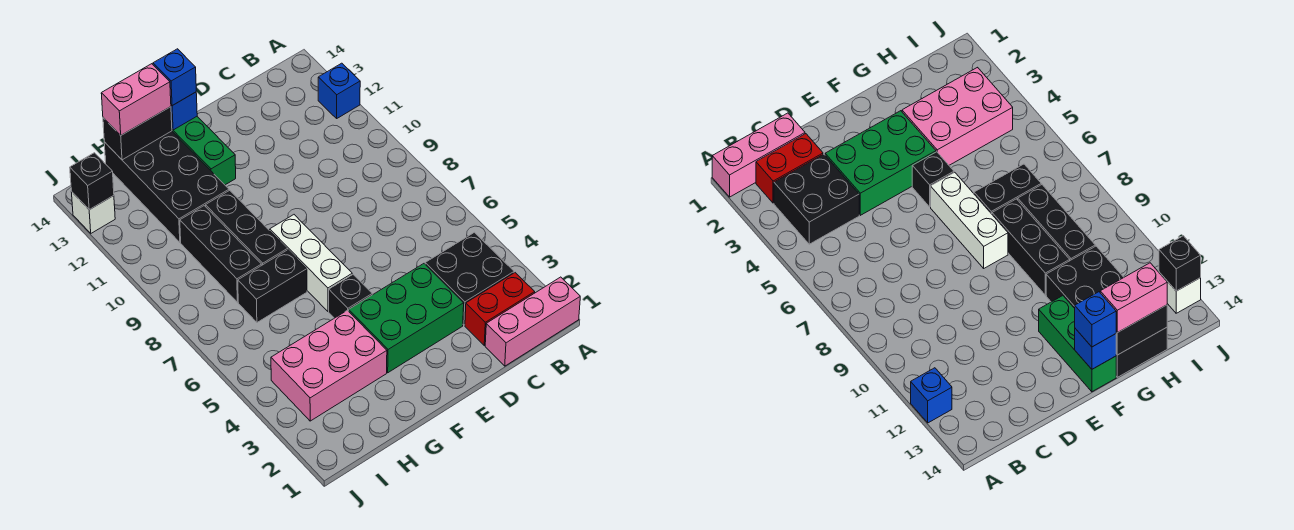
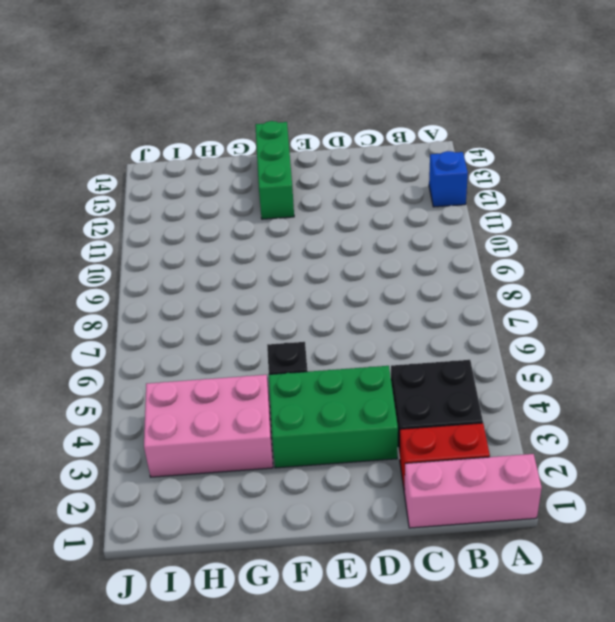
none -> white brick F6:F8 level 1
none -> black brick G7:H7 level 1
none -> black brick G8:G10 level 1

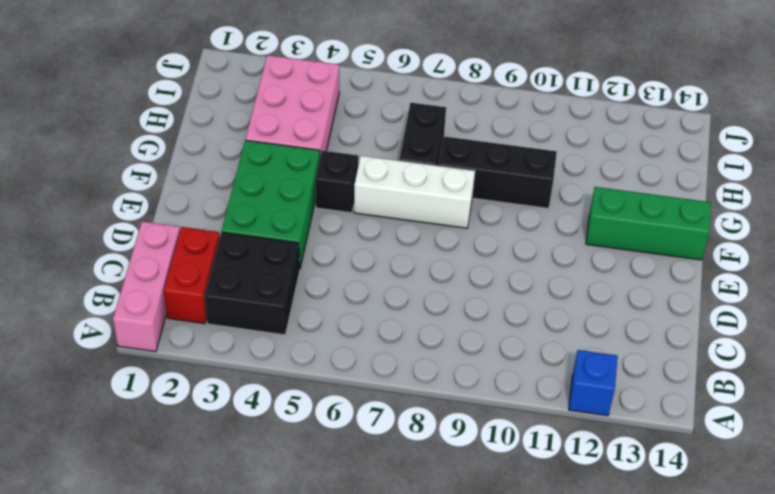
none -> black brick G11:H14 level 1
none -> black brick H8:H10 level 1
none -> white brick J13 level 1

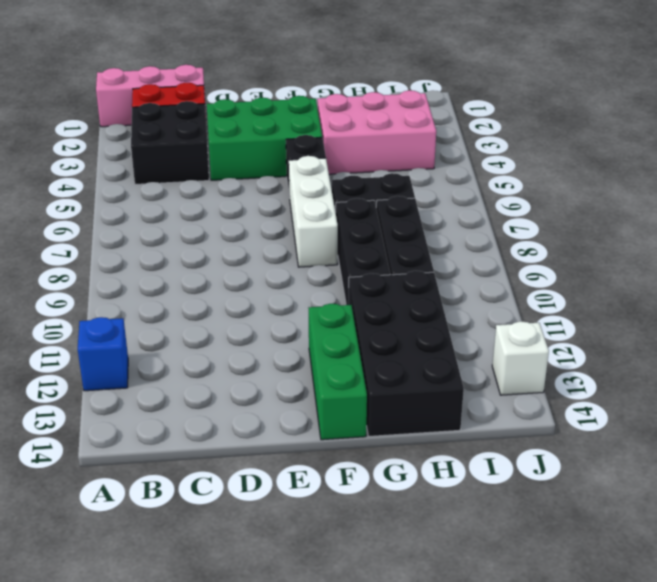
none -> blue brick F14 level 2
none -> black brick G14:H14 level 2
none -> black brick J13 level 2

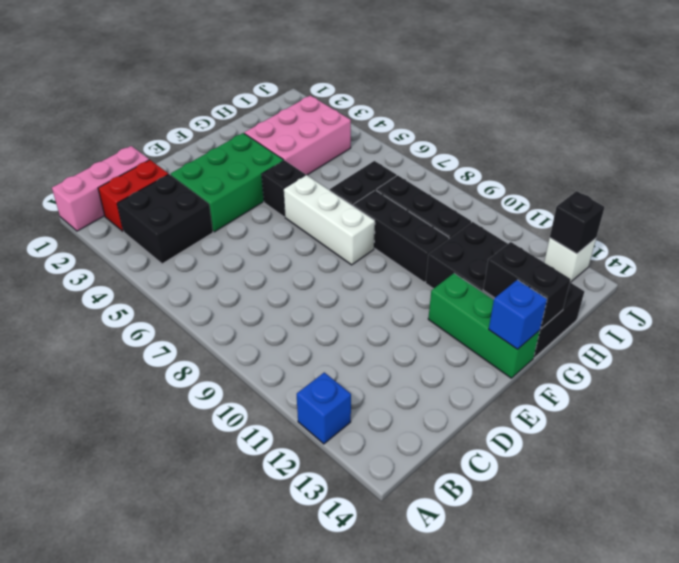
black brick G13:G14 level 2 -> black brick G14:H14 level 2
none -> blue brick F14 level 3
none -> pink brick G14:H14 level 3

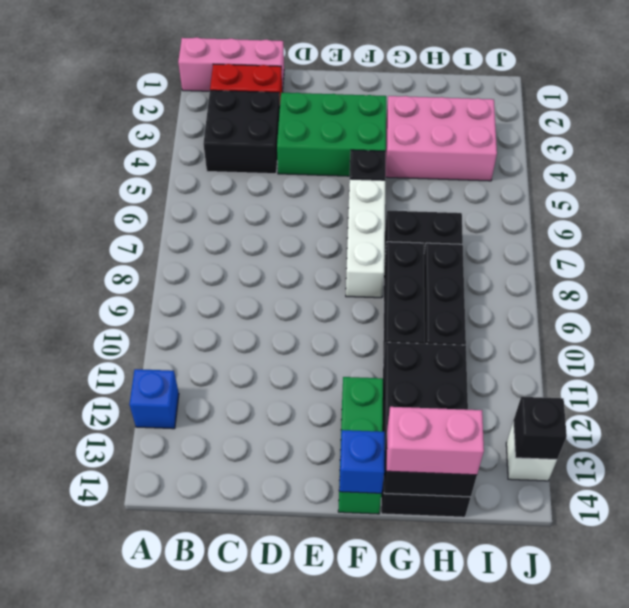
none -> blue brick F14 level 3

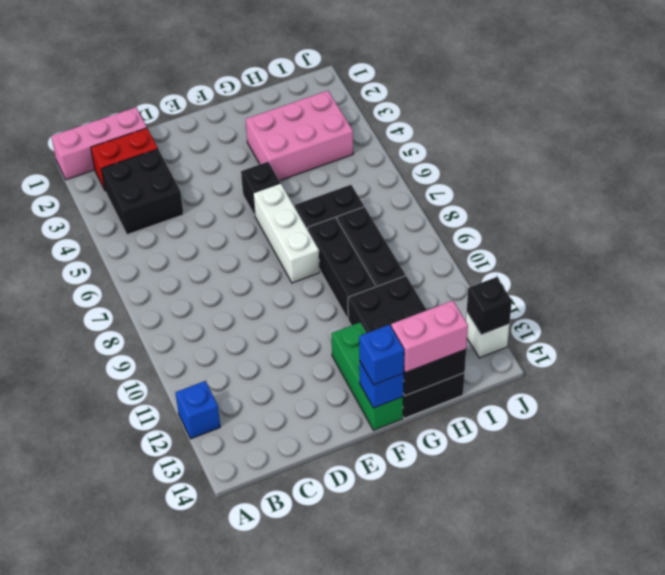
none -> green brick D3:F4 level 1

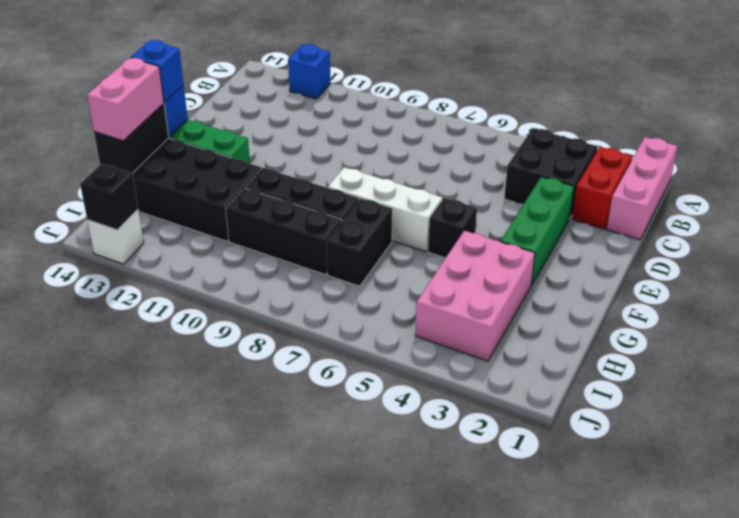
green brick D3:F3 level 1 -> green brick D3:F4 level 1

